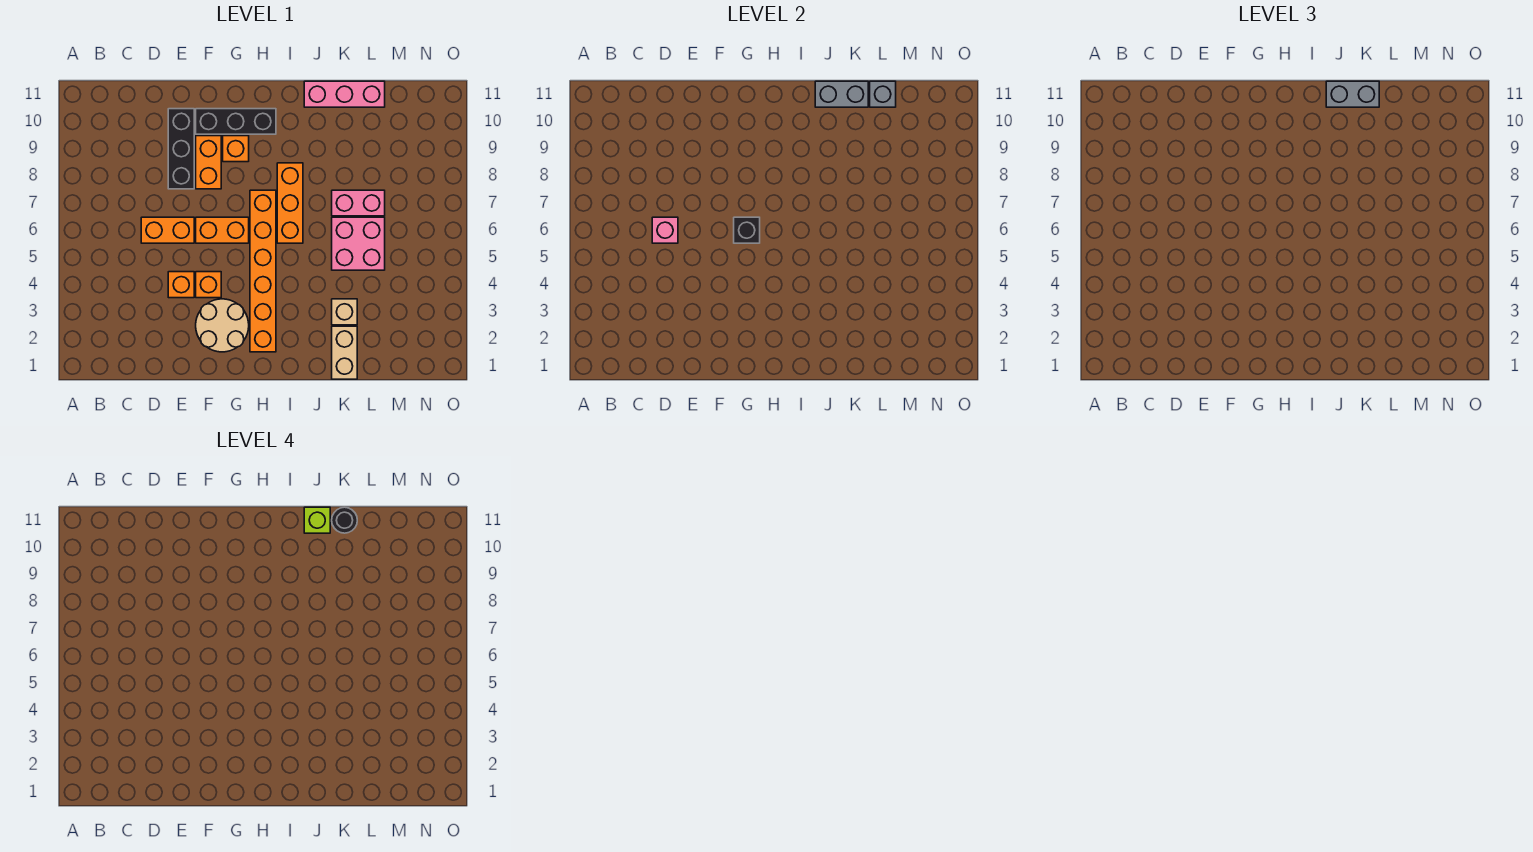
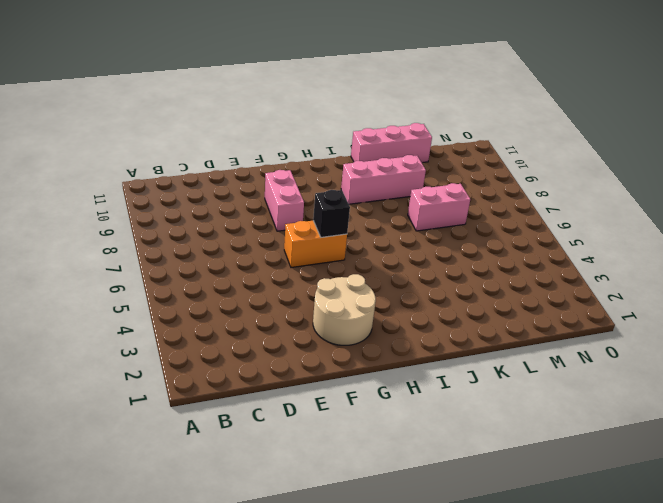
pink brick F8:F9 level 1 -> orange brick F8:F9 level 1
pink brick I9:K9 level 1 -> none
none -> orange brick D6:E6 level 1
none -> orange brick E4 level 1
none -> black brick E8:E10 level 1

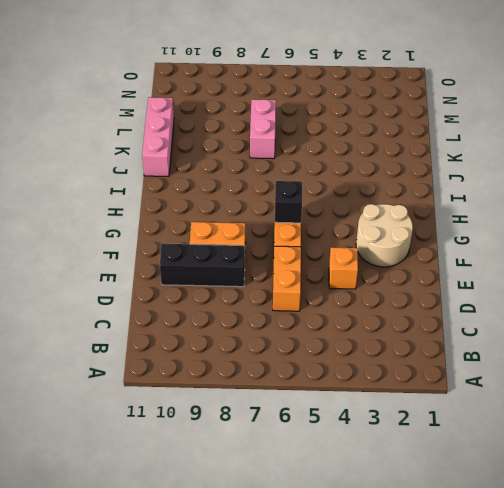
none -> orange brick F4 level 1
none -> black brick F10:H10 level 1
none -> orange brick G9 level 1

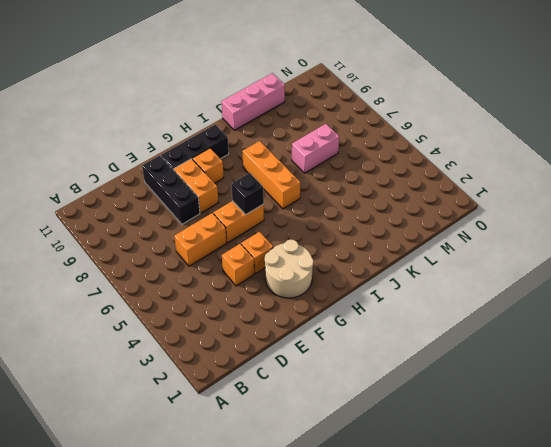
none -> orange brick H2:H7 level 1
none -> tan brick K1:K2 level 1
none -> tan brick K3 level 1

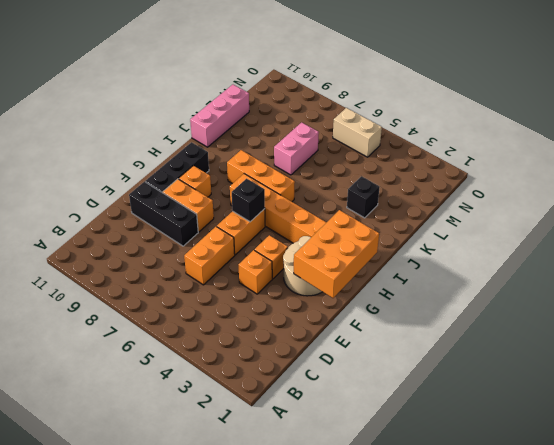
orange brick F1:H2 level 2 -> none
black brick K3 level 1 -> tan brick K3 level 1
tan brick N5:N6 level 1 -> tan brick K1:K2 level 1
none -> pink brick K5:L6 level 1
none -> pink brick D6 level 2
none -> grey brick J11:K11 level 2

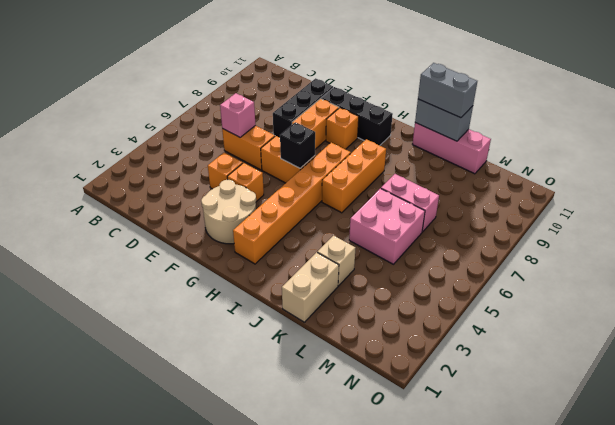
none -> grey brick L11 level 2
none -> lime brick J11 level 4
none -> black round brick K11 level 4

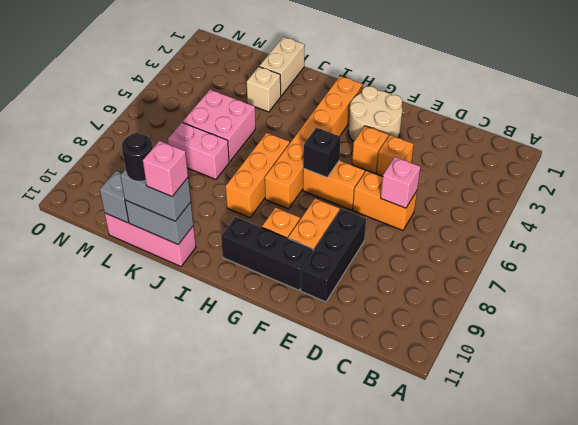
pink brick J11 level 4 -> lime brick J11 level 4

